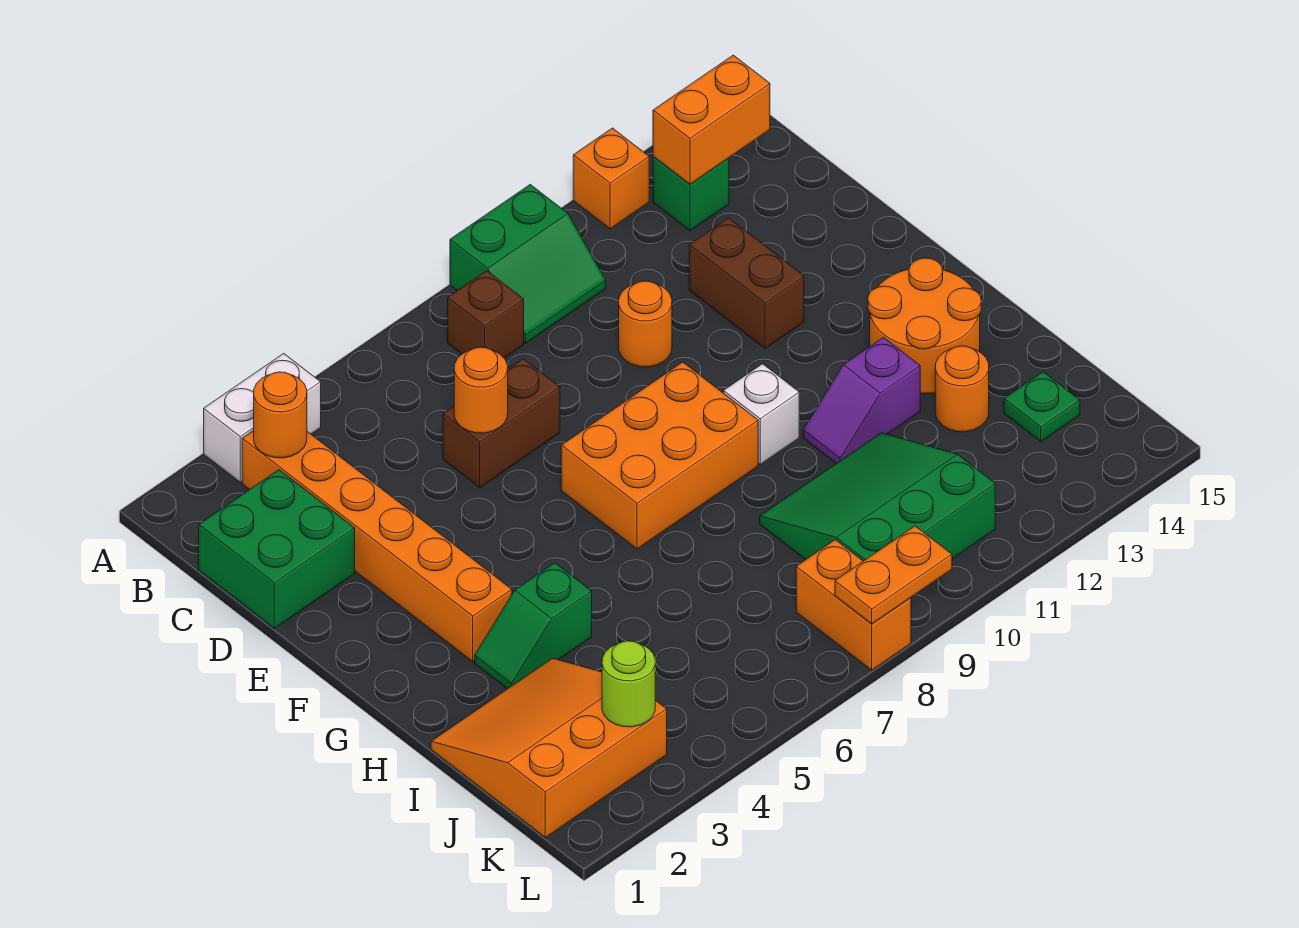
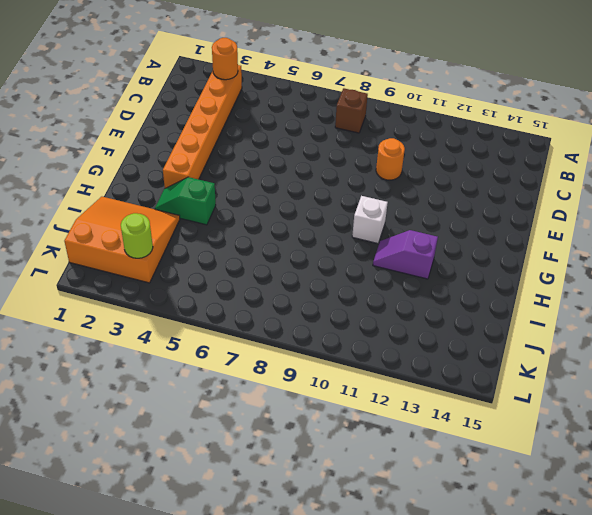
none -> white brick A3:A4 level 1
none -> green slope A9:B10 level 1 top A
none -> orange brick A12 level 1

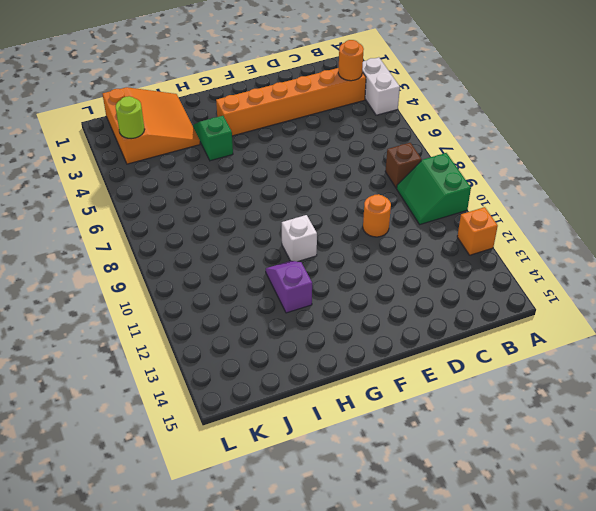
none -> green brick B13 level 1
none -> green brick C1:D2 level 1
none -> brown brick D6:D7 level 1

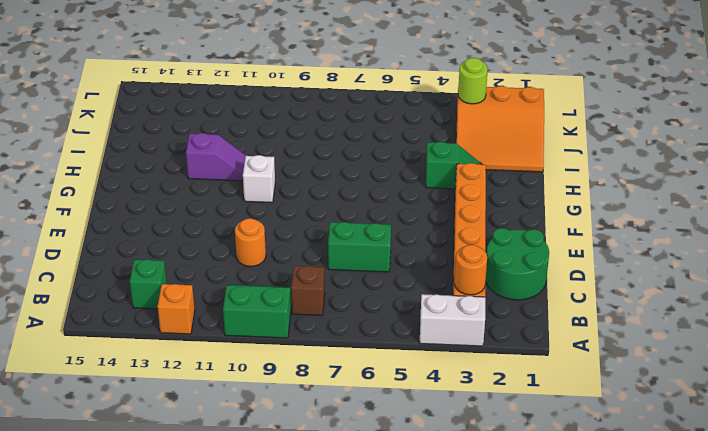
green round brick C1:D2 level 1 -> green brick C1:D2 level 1
green brick D6:D7 level 1 -> brown brick D6:D7 level 1
none -> brown brick D12:E12 level 1
none -> orange brick F7:G9 level 1
none -> orange round brick G13:H14 level 1

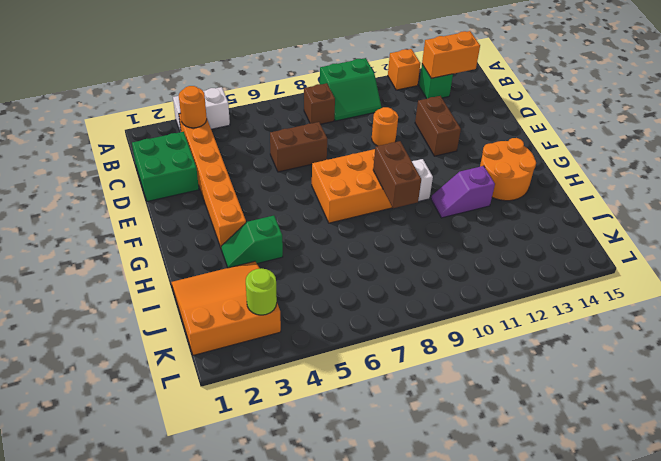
brown brick G9:H9 level 2 -> none
none -> green slope I9:K11 level 1 top K
none -> orange round brick I13 level 1
none -> green plate J14 level 1

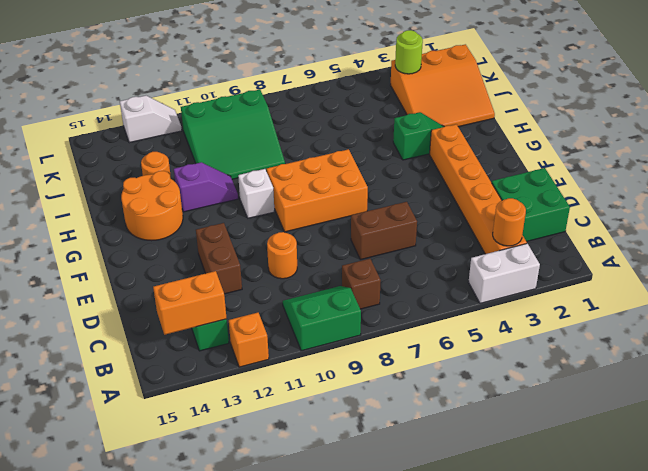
white slope L12:L13 level 1 top 13 -> none
none -> green plate J14 level 1
none -> orange brick K8:L8 level 1
none -> orange round brick D6 level 2

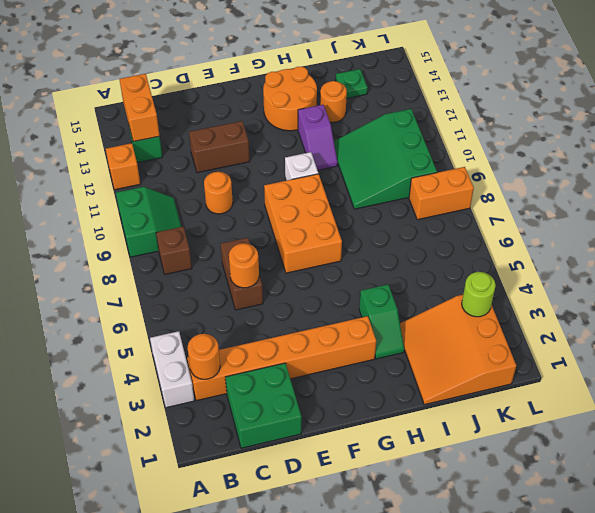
none -> orange plate L8:L9 level 2

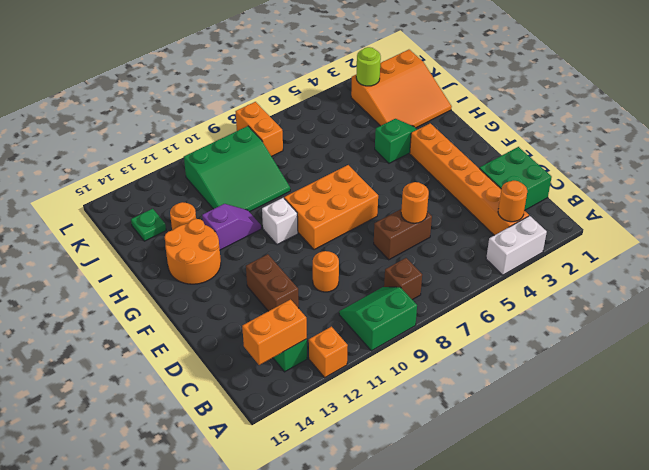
none -> orange plate L8:L9 level 2

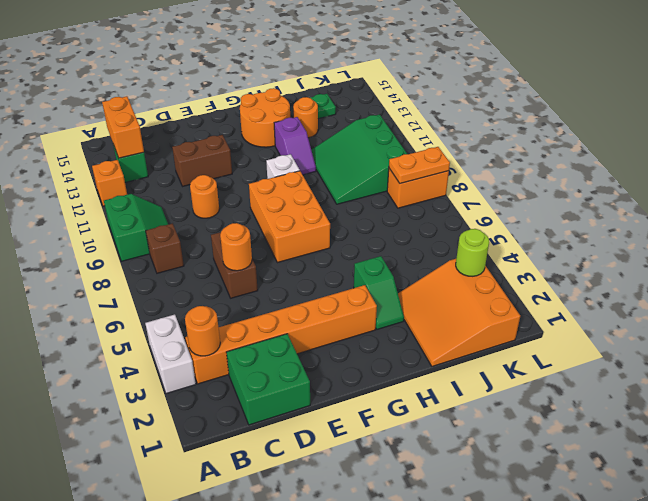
orange plate K8:L8 level 2 -> orange plate L8:L9 level 2

